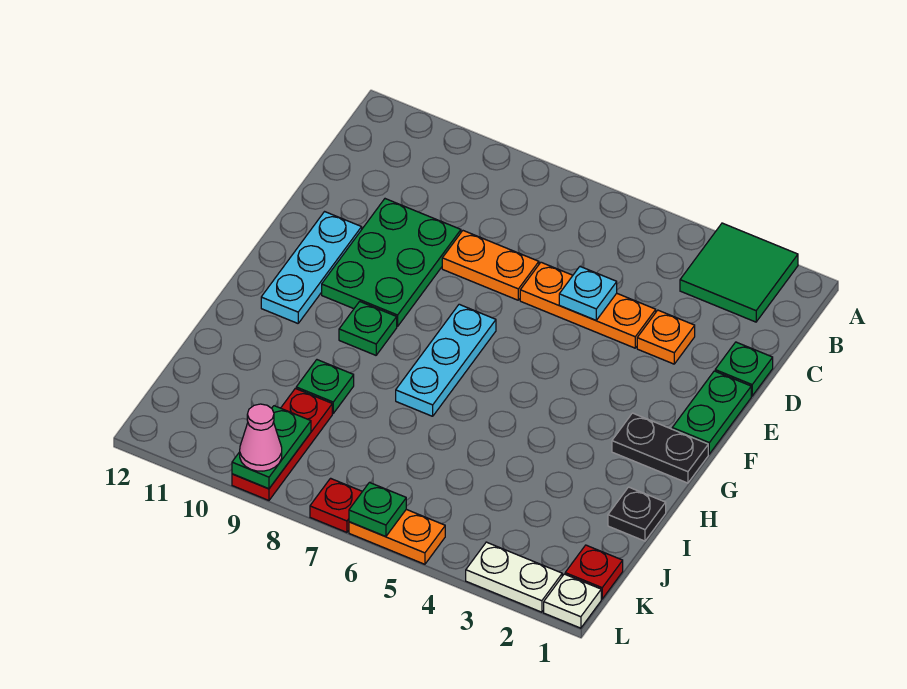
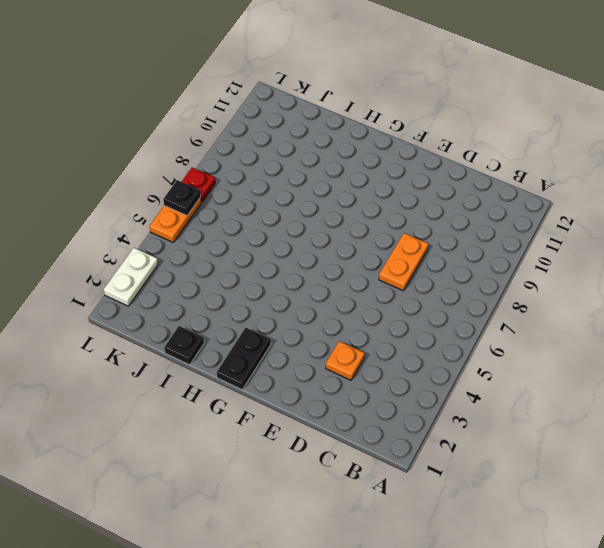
black plate L6 level 2 -> green plate L6 level 2
none -> green tile A2:B3 level 1
none -> green plate D1 level 1
none -> orange plate D4:D6 level 1

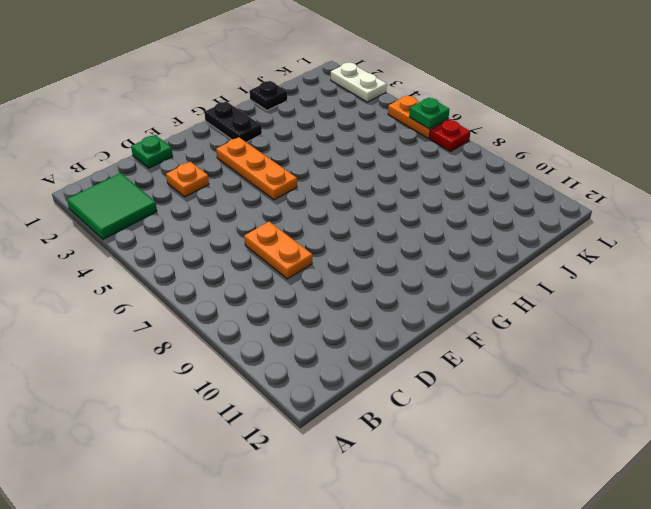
orange plate F3:F5 level 1 -> orange plate D4:D6 level 1
none -> green plate D9:F10 level 1
none -> green plate E1:F1 level 1
none -> cyan plate E11:G11 level 1

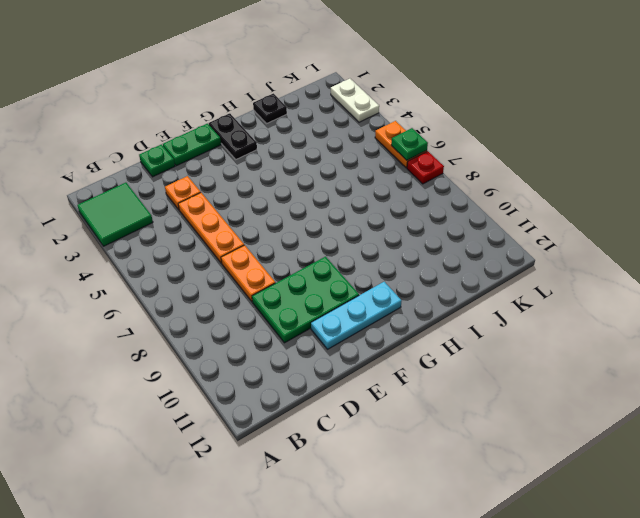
none -> cyan plate F7:H7 level 1
none -> green plate G9 level 1
none -> green plate I9 level 1

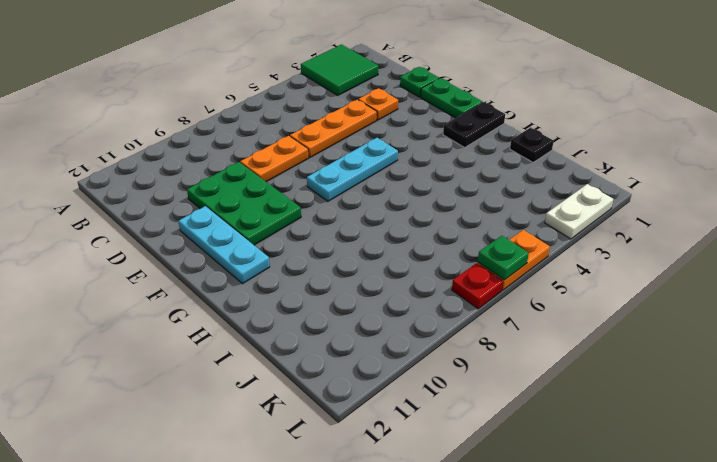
cyan plate F5:F7 level 1 -> cyan plate F7:H7 level 1
none -> green plate G9 level 1
none -> green plate I9 level 1
none -> red plate J9:L9 level 1

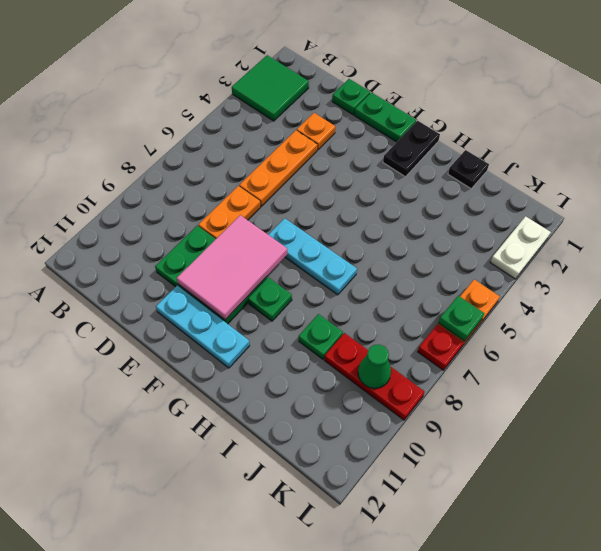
pink tile E8:F10 level 2 -> none
green cone K9 level 2 -> green plate K9:L9 level 2
none -> red plate K1 level 1
none -> white plate L1 level 1
none -> cyan plate D5 level 2

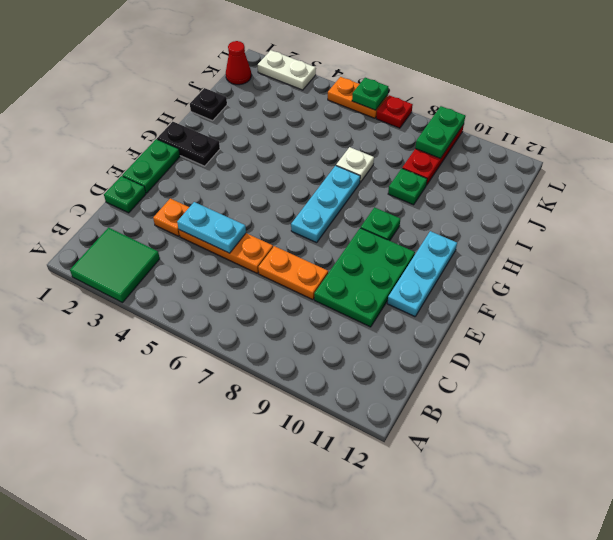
cyan plate D4:D5 level 2 -> cyan plate D5 level 2
white plate I7 level 1 -> white plate L1 level 1
red cone K1 level 1 -> red plate K1 level 1
none -> pink cone L9 level 3

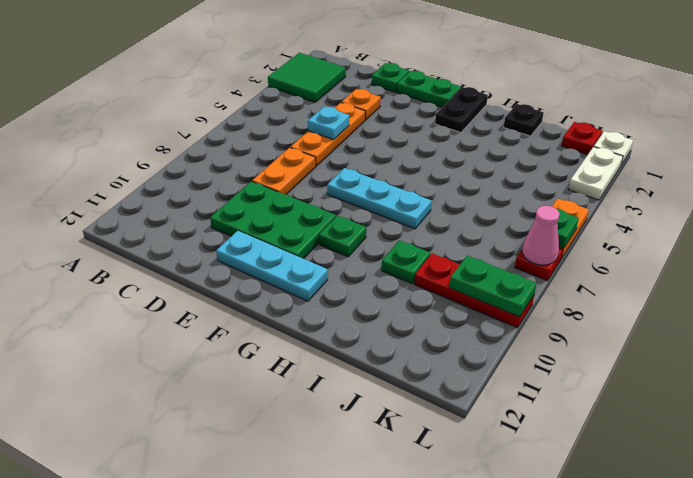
pink cone L7 level 2 -> pink cone L9 level 3

